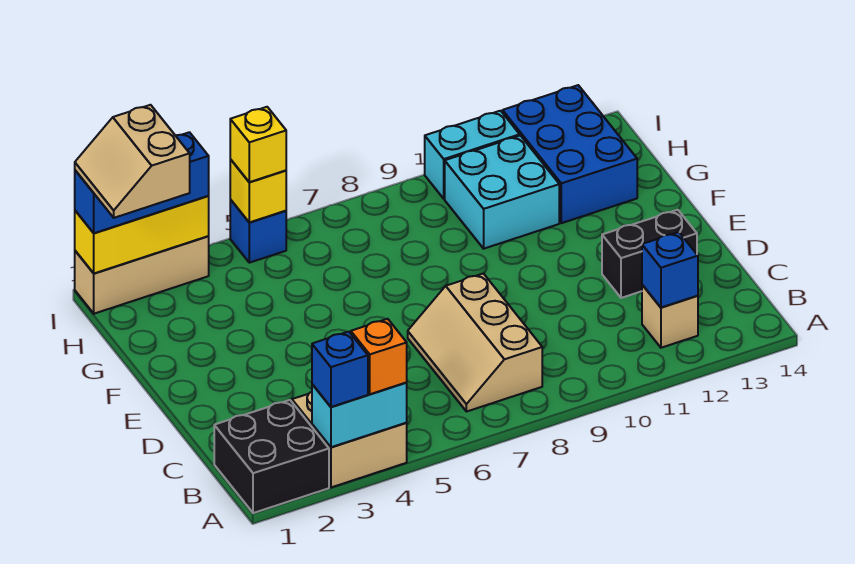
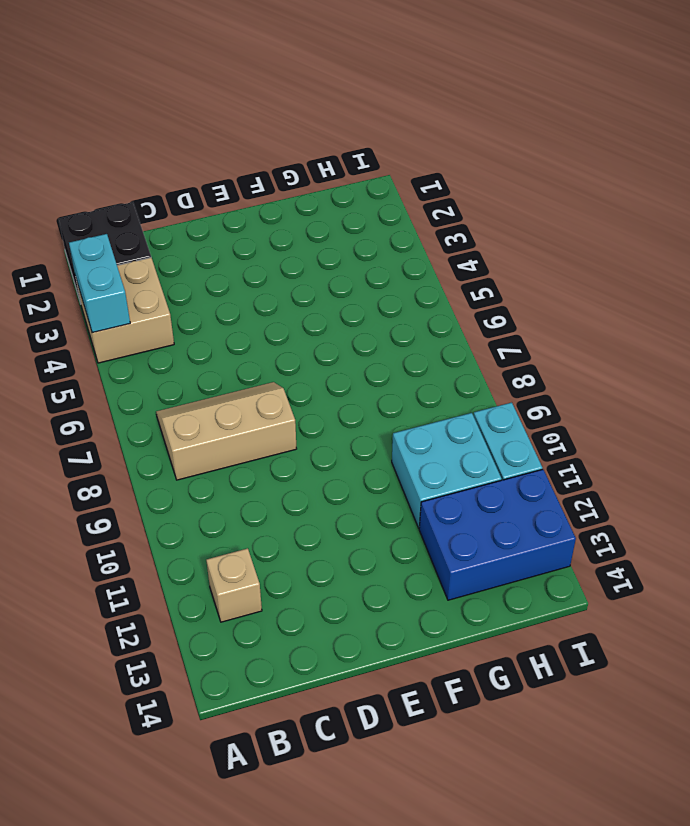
none -> black brick D12:D13 level 1
none -> tan brick I1:I3 level 1
none -> blue brick I5 level 1

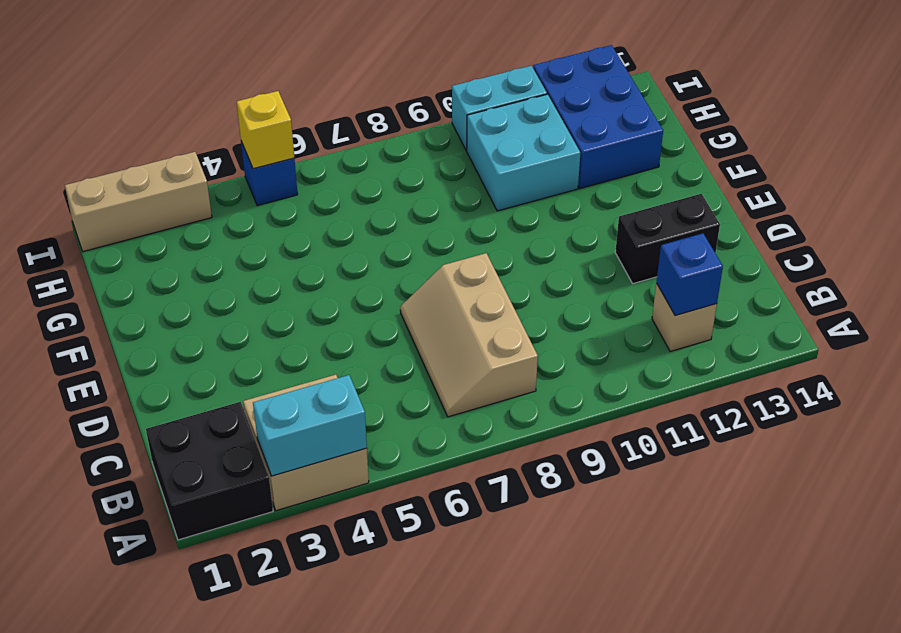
none -> yellow brick I1:I3 level 2
none -> blue brick A3 level 3
none -> orange brick A4 level 3

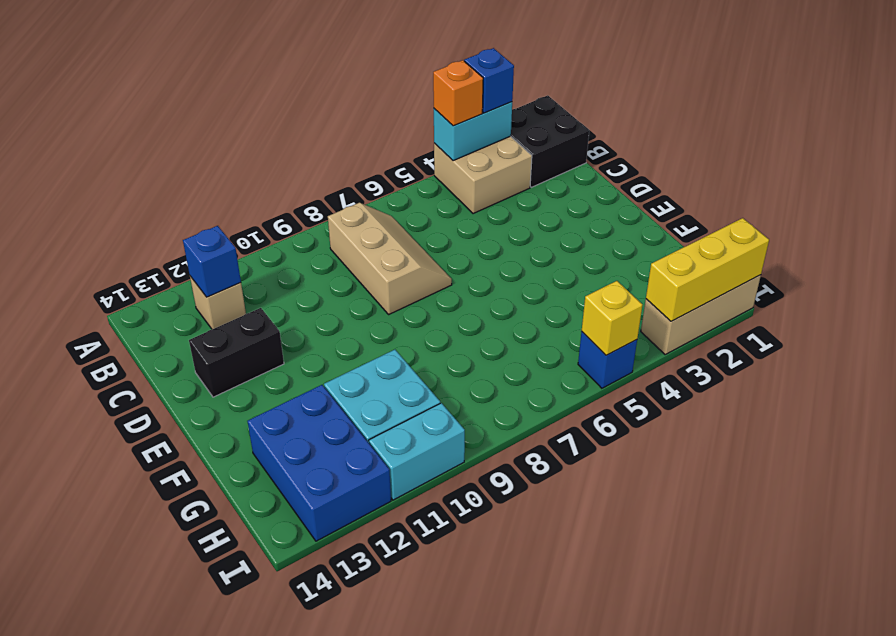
none -> blue brick I1:I3 level 3
none -> yellow brick I5 level 3
none -> tan slope H1:I2 level 4 top 2

